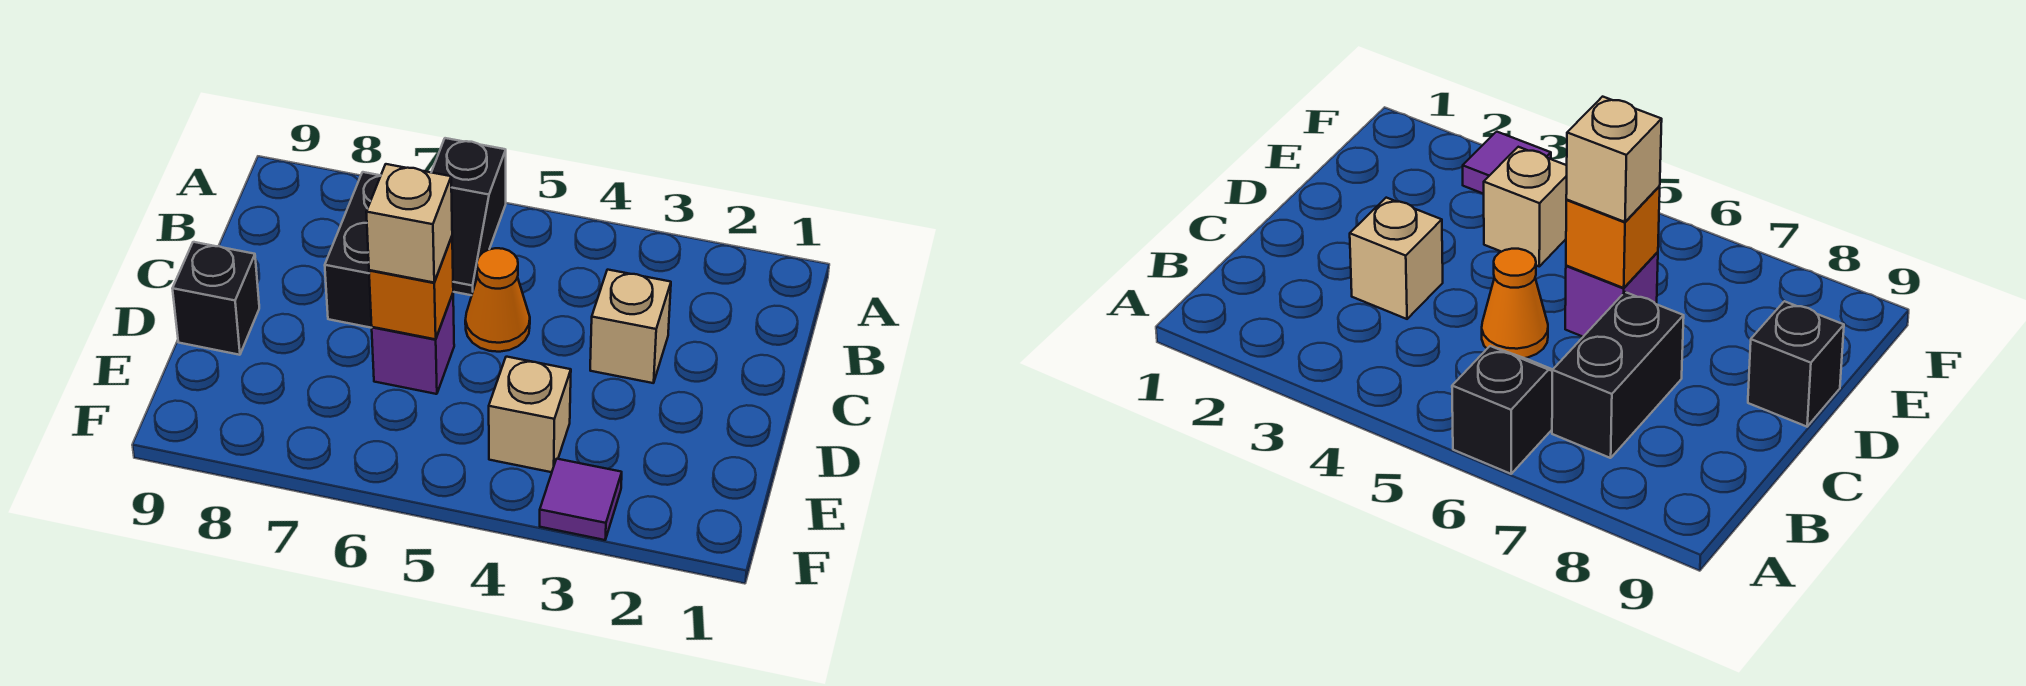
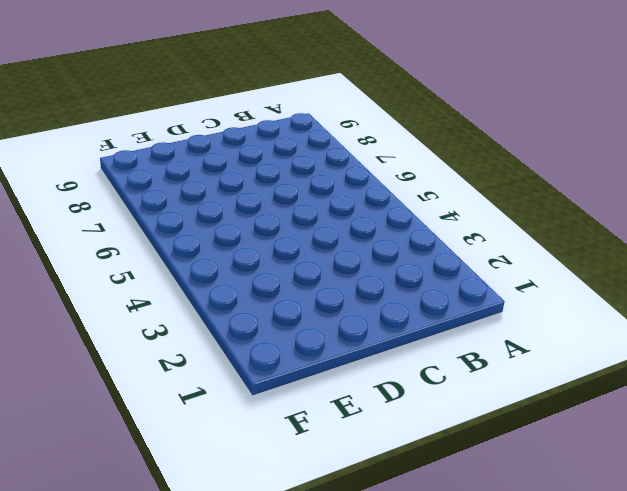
none -> black slope A6:B6 level 1 top A
none -> black brick B7:C7 level 1

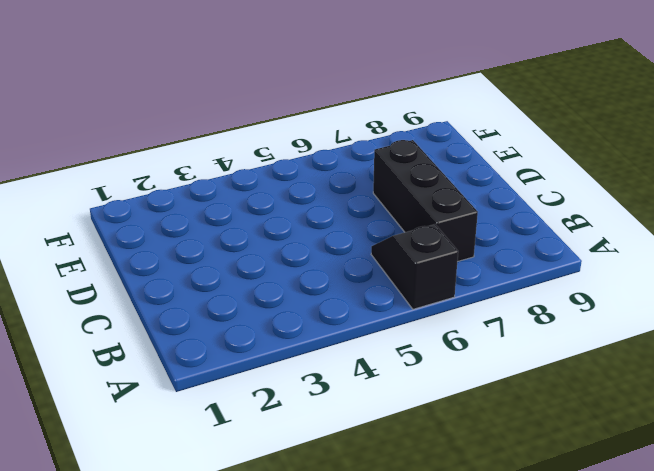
black brick B7:D7 level 1 -> black brick B7:C7 level 1
none -> tan brick C3 level 1
none -> orange cone C5 level 1

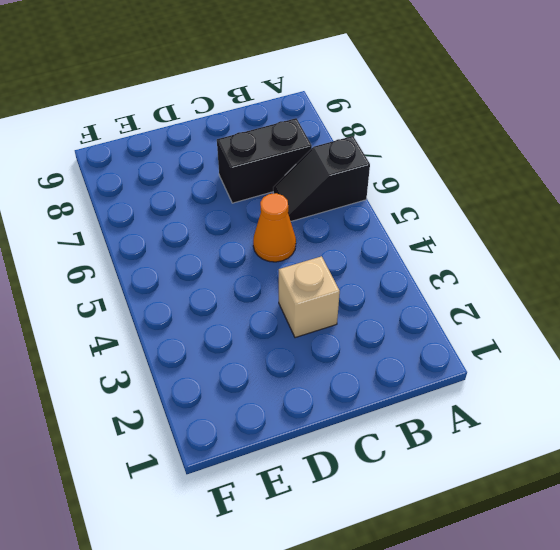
none -> purple brick D6 level 1
none -> black brick D9 level 1

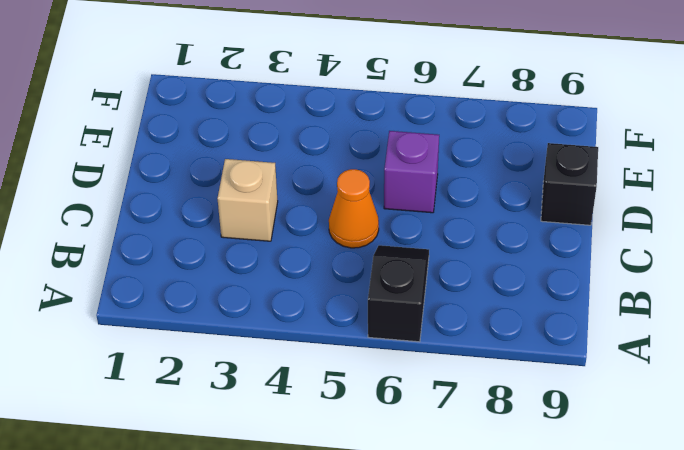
none -> black brick B7:C7 level 1
none -> tan brick E4 level 1

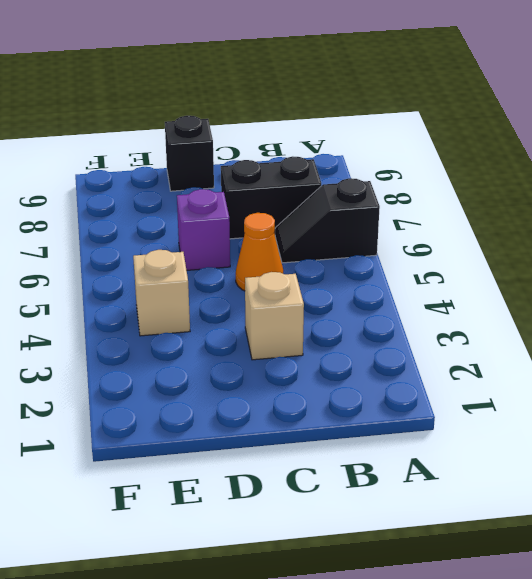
none -> purple tile F3 level 1
none -> orange brick D6 level 2

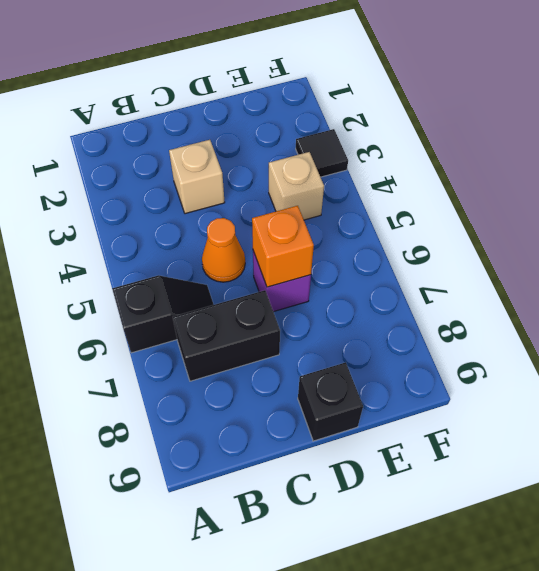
black tile F3 level 1 -> purple tile F3 level 1
none -> tan brick D6 level 3

